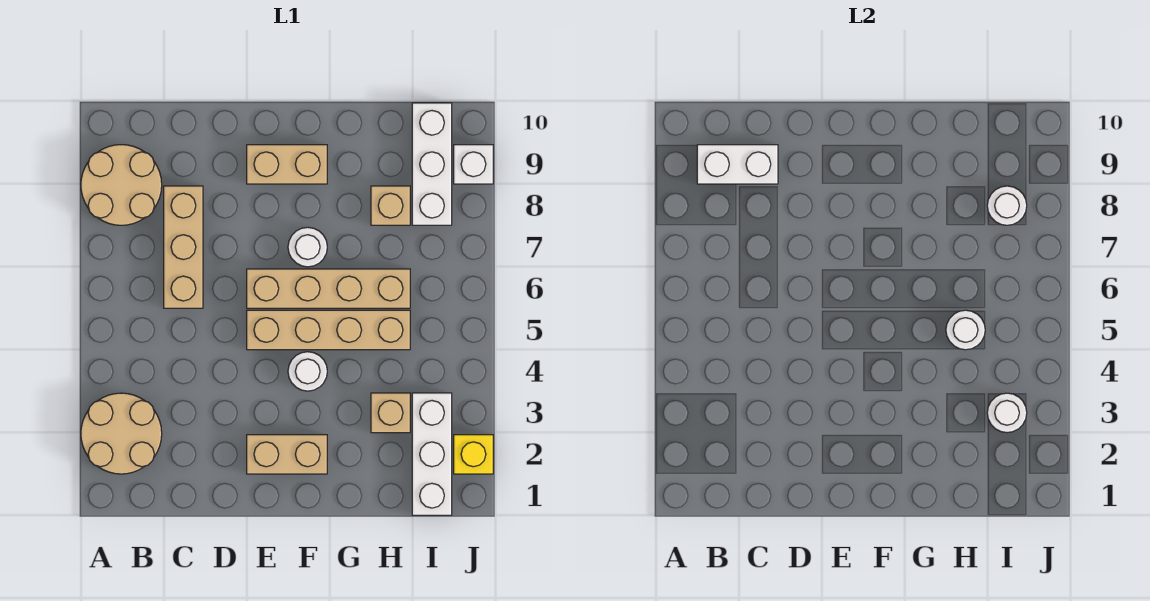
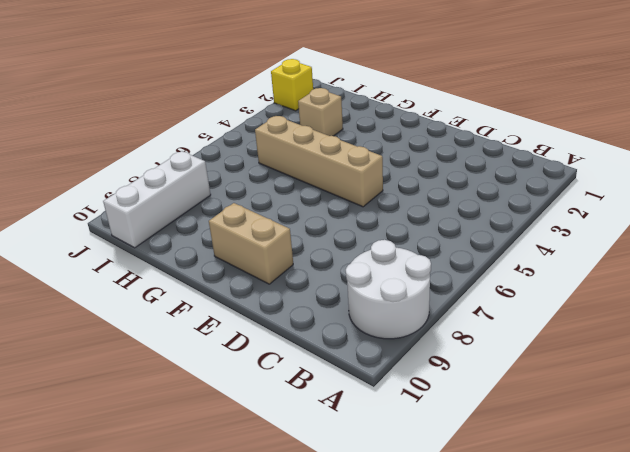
white round brick A8:B9 level 1 -> tan round brick A8:B9 level 1
none -> tan round brick A2:B3 level 1
none -> tan brick C6:C8 level 1
none -> tan brick E2:F2 level 1

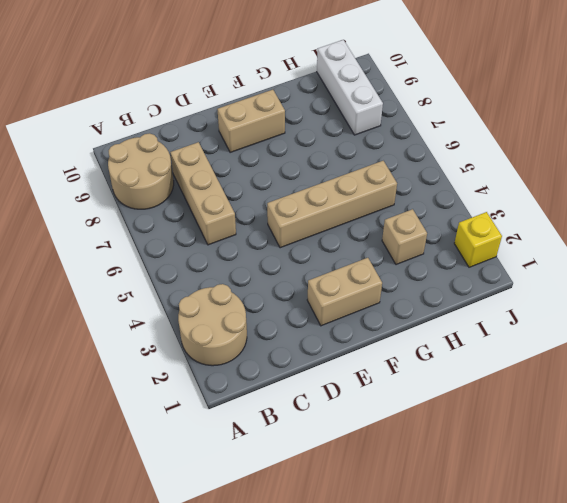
none -> tan brick E6:H6 level 1
none -> white round brick F4 level 1
none -> white round brick F7 level 1

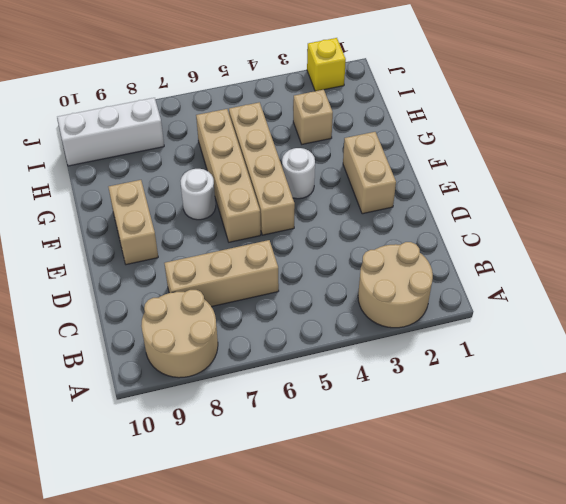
none -> tan brick H8 level 1
none -> white brick I1:I3 level 1
none -> white brick J9 level 1

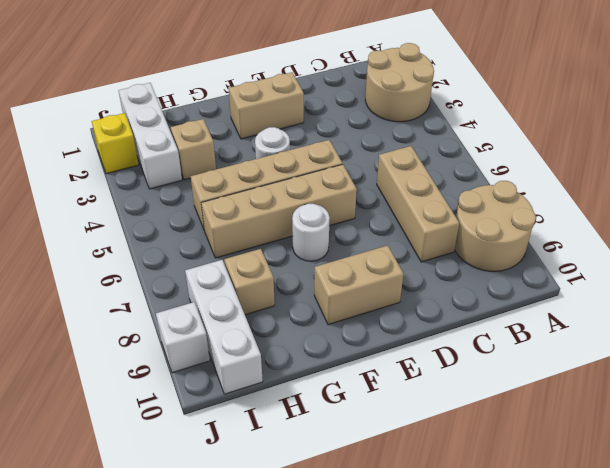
none -> white brick B9:C9 level 2
none -> white round brick H5 level 2
none -> white round brick I3 level 2

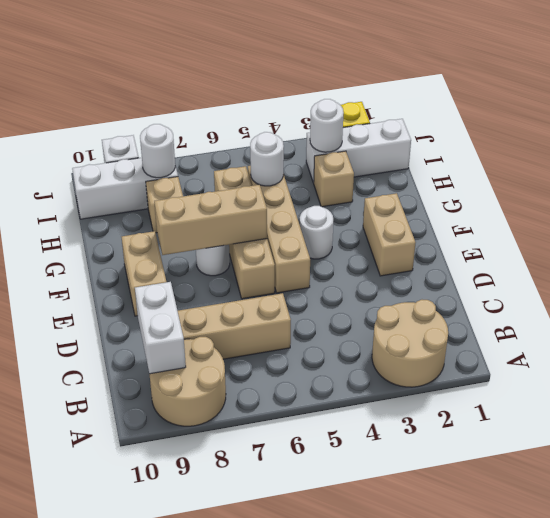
tan brick F6:F8 level 2 -> none

